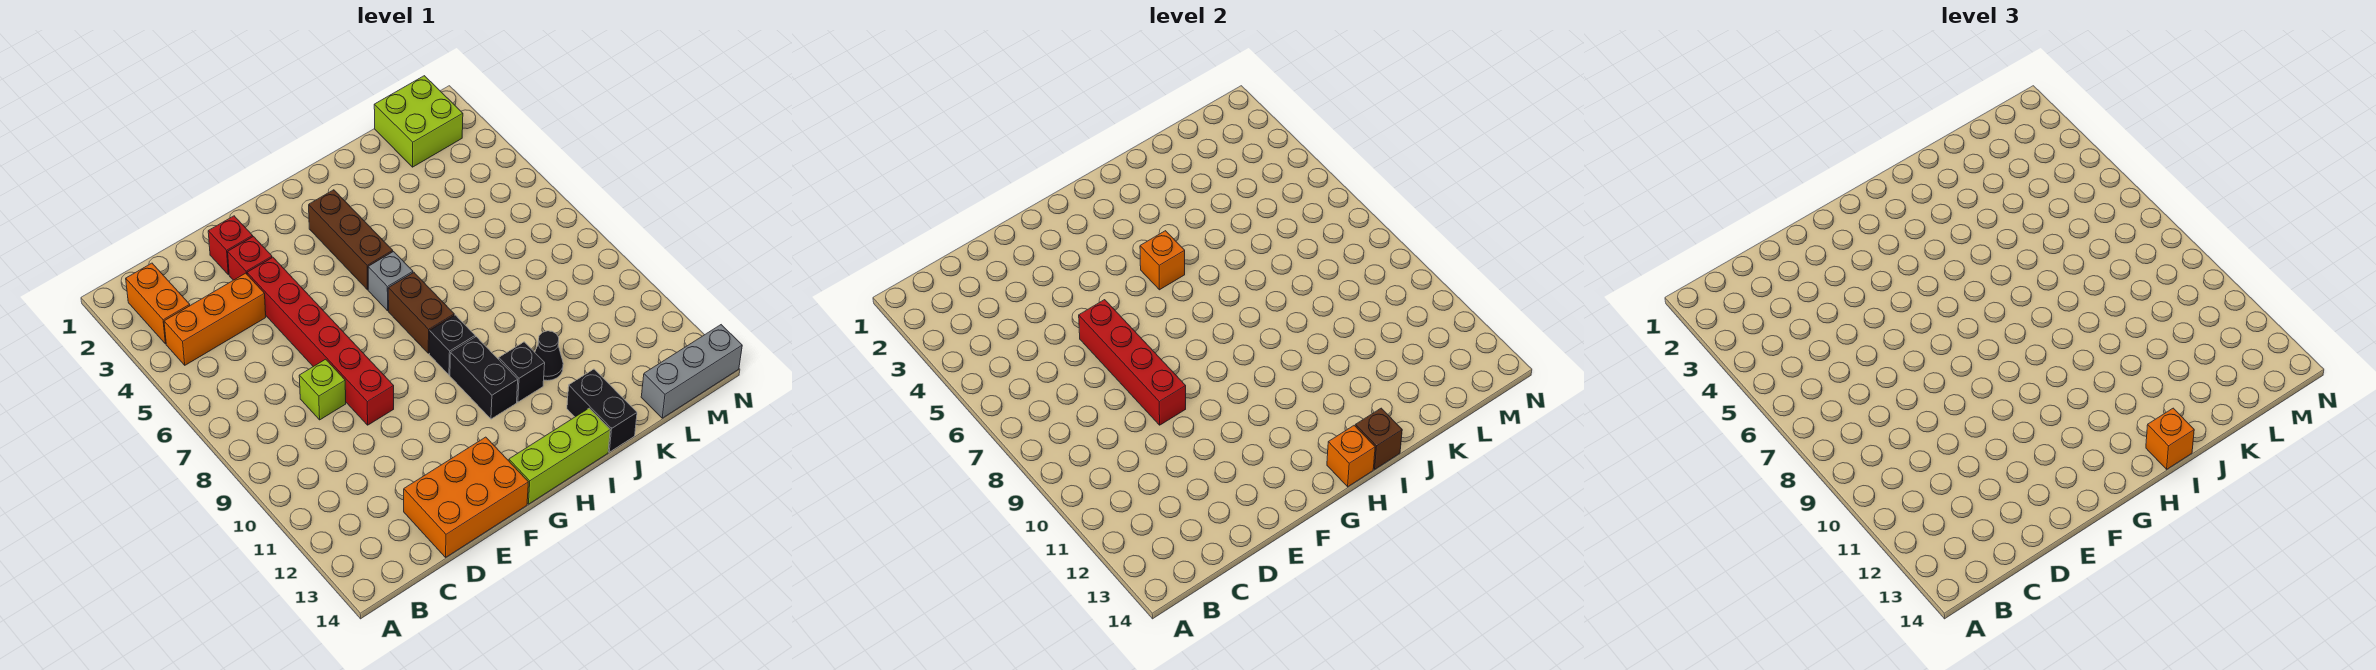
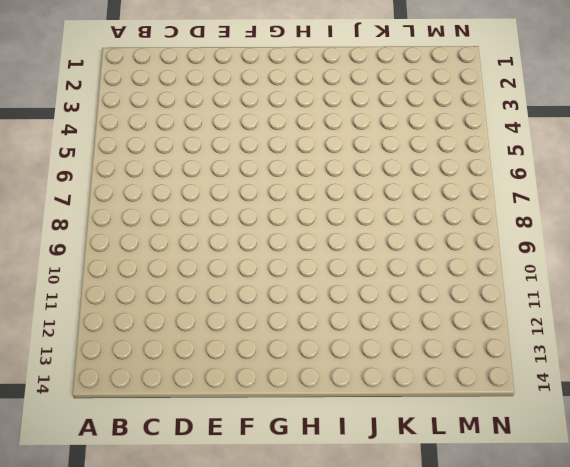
none -> orange brick B2:B3 level 1
none -> orange brick B4:D4 level 1
none -> lime brick D8 level 1

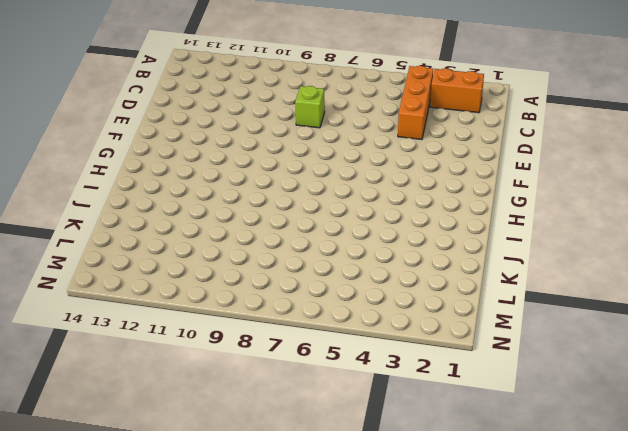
none -> orange brick D13:F14 level 1
none -> red brick E2 level 1
none -> red brick E3 level 1

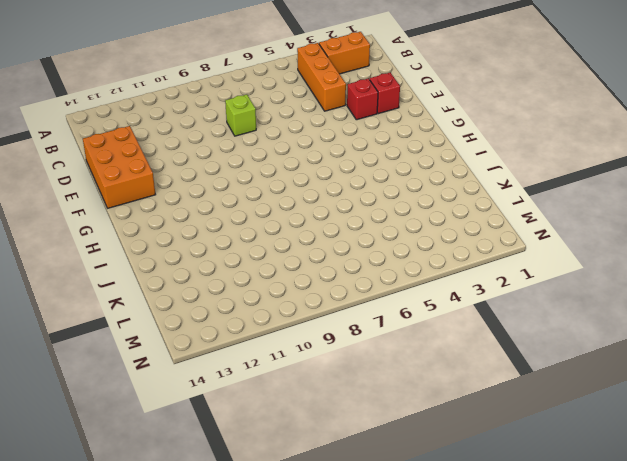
none -> red brick E4:E9 level 1
none -> lime brick G14:I14 level 1
none -> brown brick H3:H5 level 1

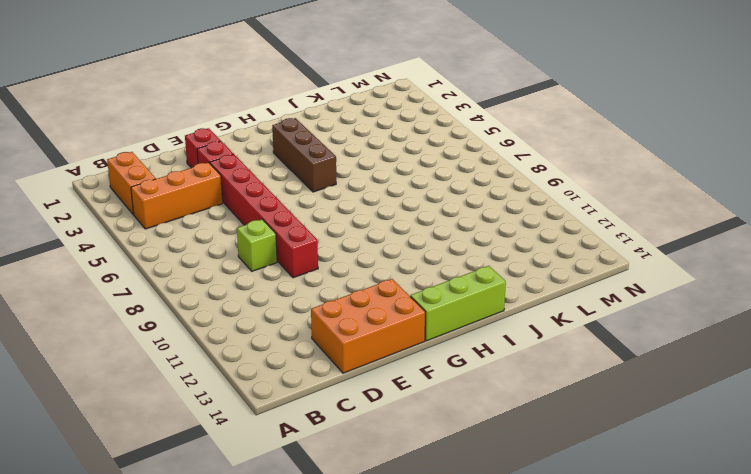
none -> grey brick H6 level 1
none -> brown brick H7:H8 level 1
none -> black brick H9 level 1

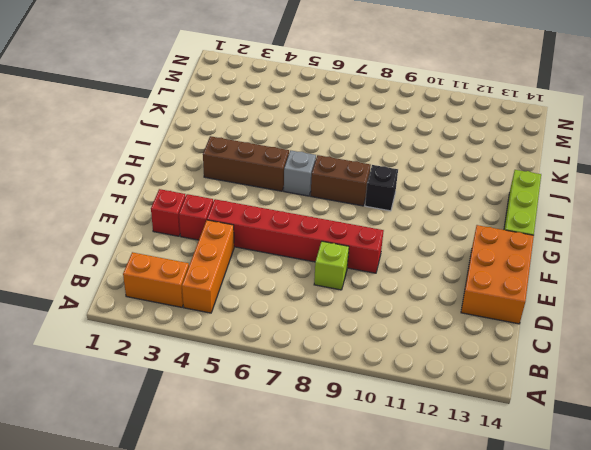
none -> black brick H10:H11 level 1
none -> black brick I11 level 1
none -> black cone J11 level 1

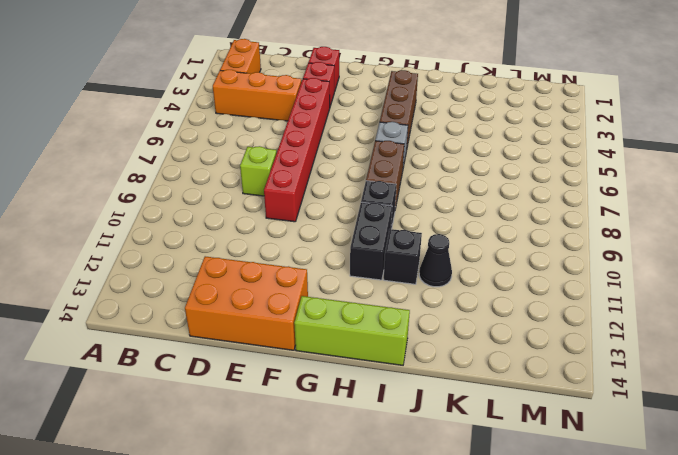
none -> black brick J13:J14 level 1
none -> lime brick L1:M2 level 1
none -> grey brick L14:N14 level 1

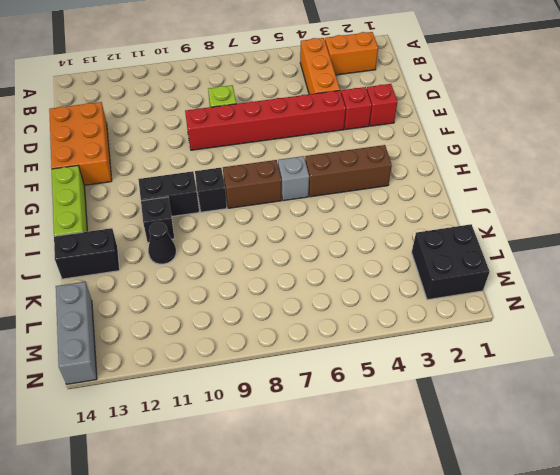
black brick L1:M2 level 1 -> lime brick L1:M2 level 1
none -> red brick E6:E9 level 2
none -> orange brick H5 level 2
none -> orange brick H14 level 2

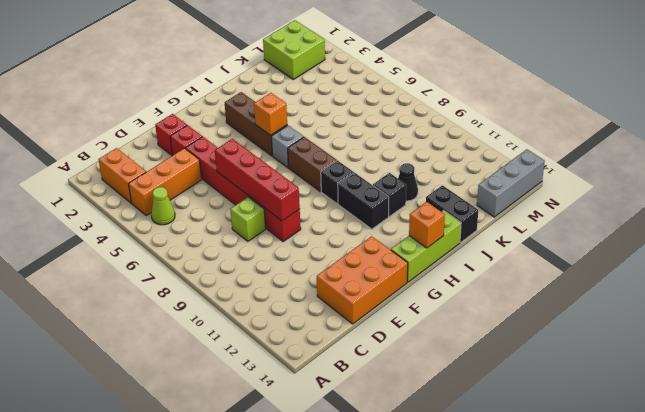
lime cone B5 level 1 -> none
none -> brown brick I14 level 2
none -> orange brick I14 level 3

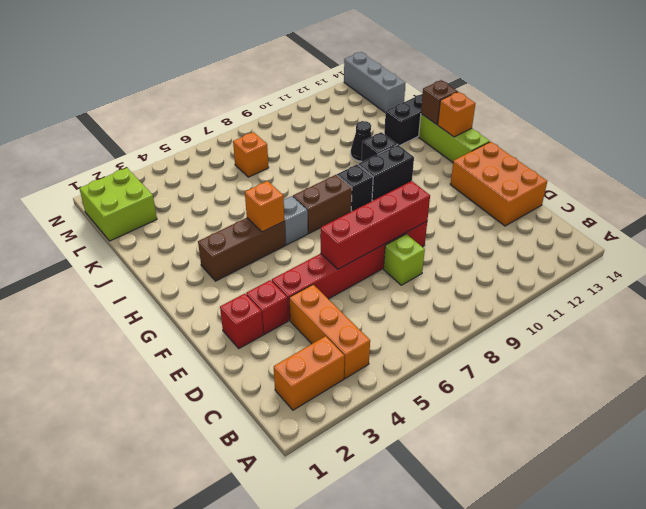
orange brick L7 level 1 -> orange brick I14 level 3

